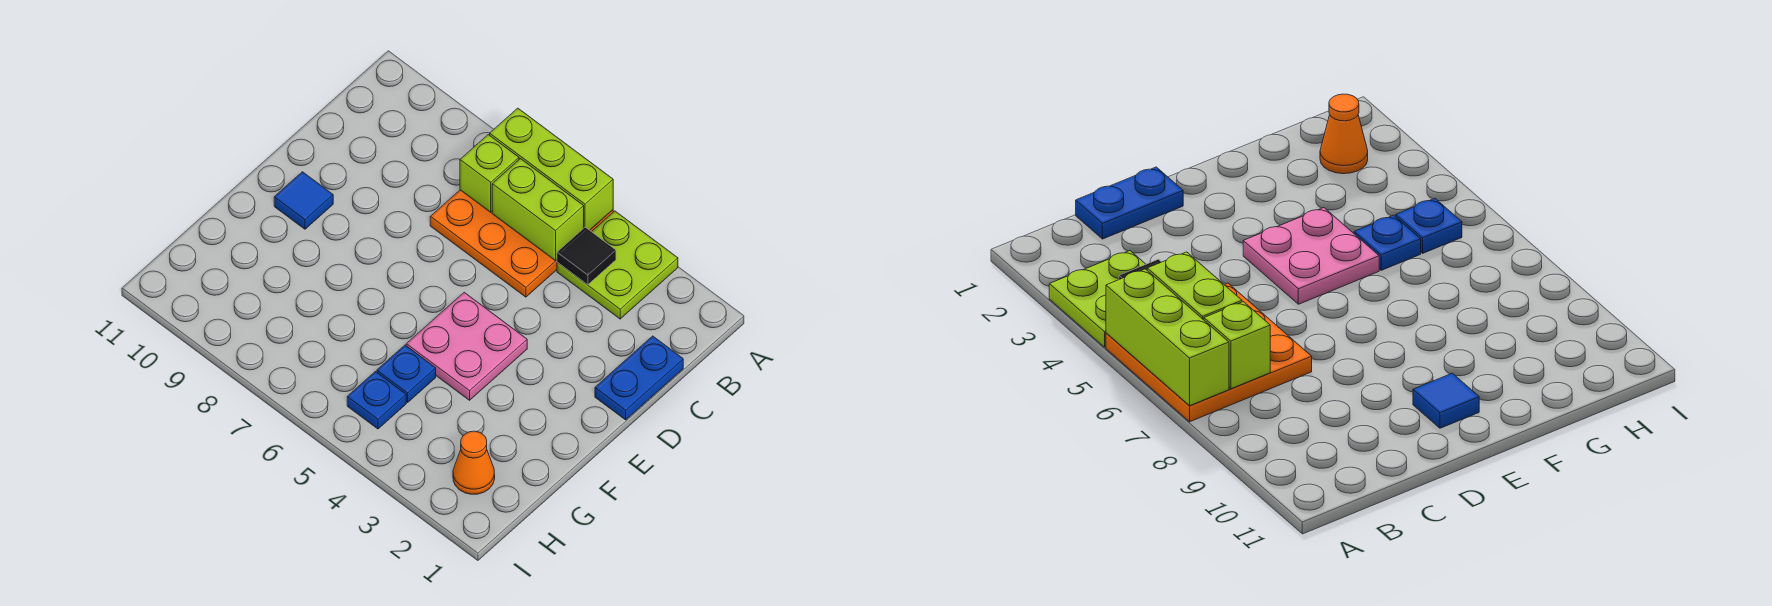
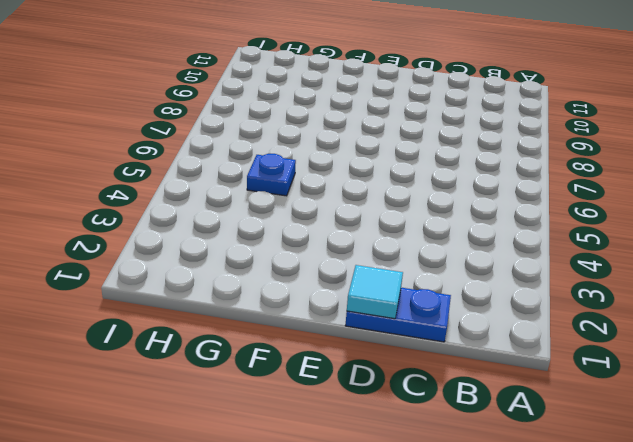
cyan tile D1 level 2 -> none
none -> lime plate A3:B4 level 1
none -> orange plate A5:C7 level 1
none -> pink plate E4:F5 level 1

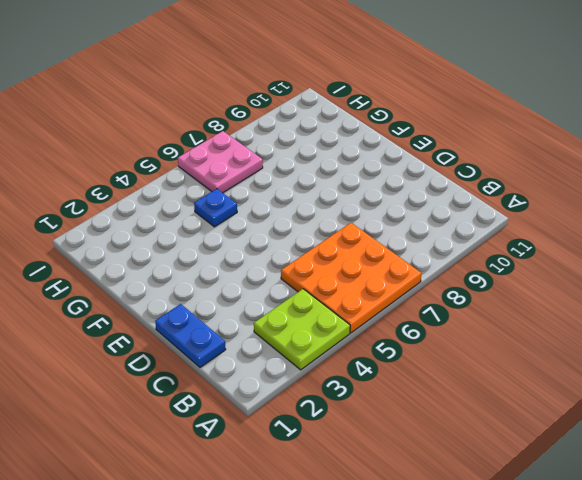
pink plate H6:I7 level 1 -> pink plate E4:F5 level 1
none -> blue tile E10 level 1
none -> orange cone H2 level 1
none -> blue plate H5 level 1

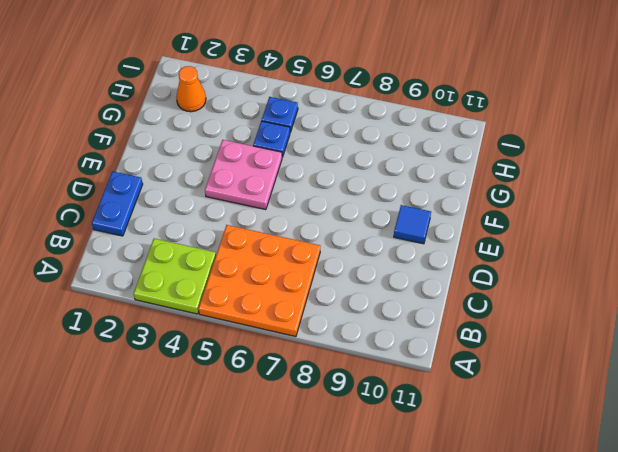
none -> lime brick A5:A7 level 2
none -> black tile B4 level 2
none -> lime brick B5:B6 level 2

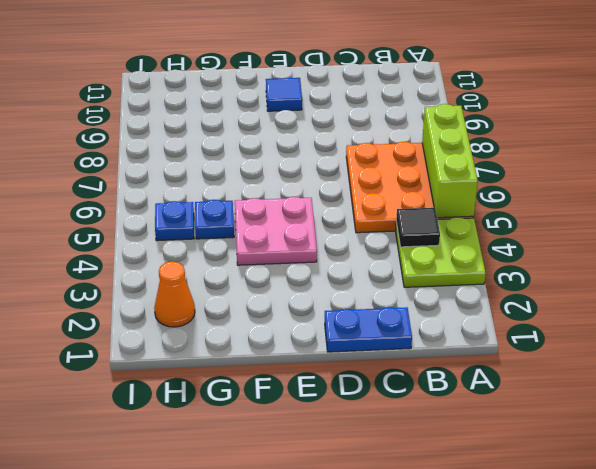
none -> lime brick B5:B6 level 2
none -> lime brick B7 level 2

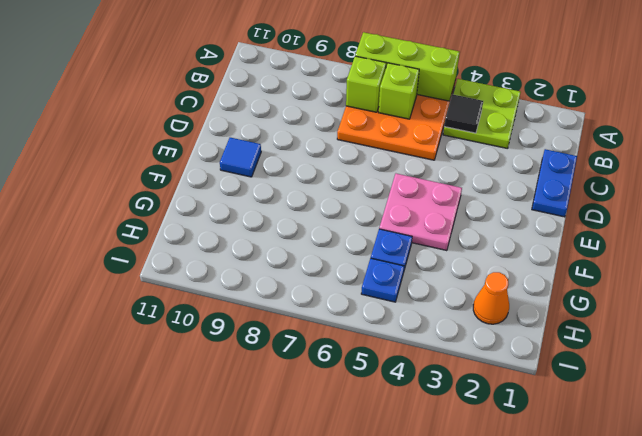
lime brick B6 level 2 -> lime brick B5:B6 level 2

